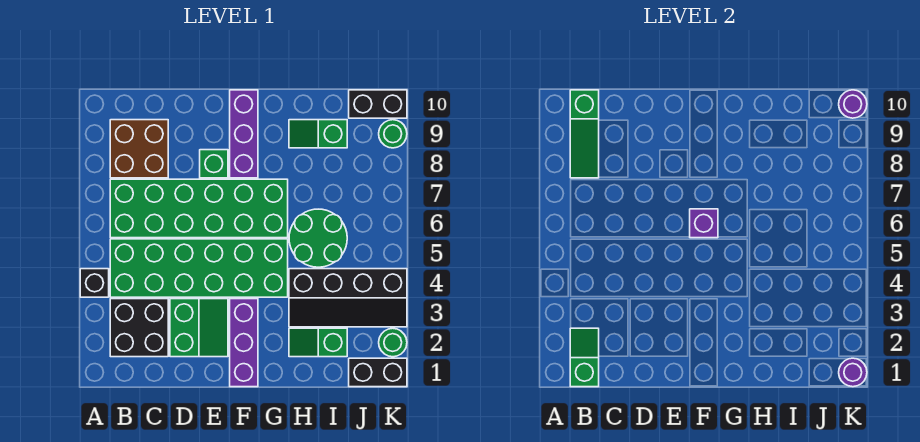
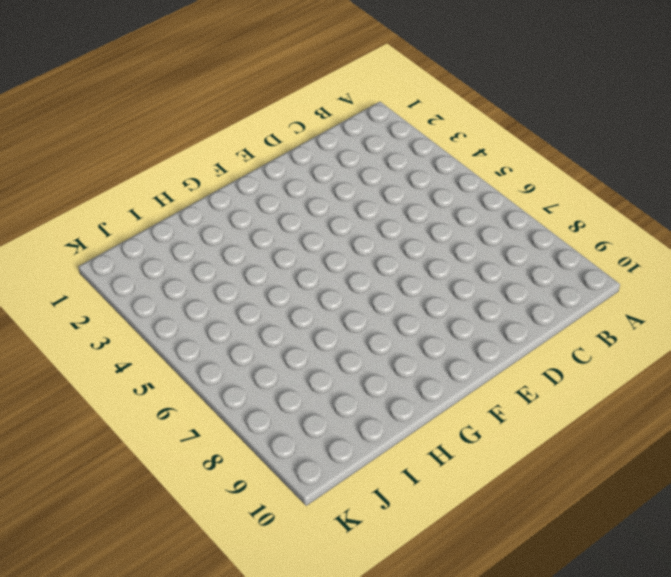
none -> black brick A4 level 1
none -> black brick B2:C3 level 1
none -> green brick B4:G5 level 1

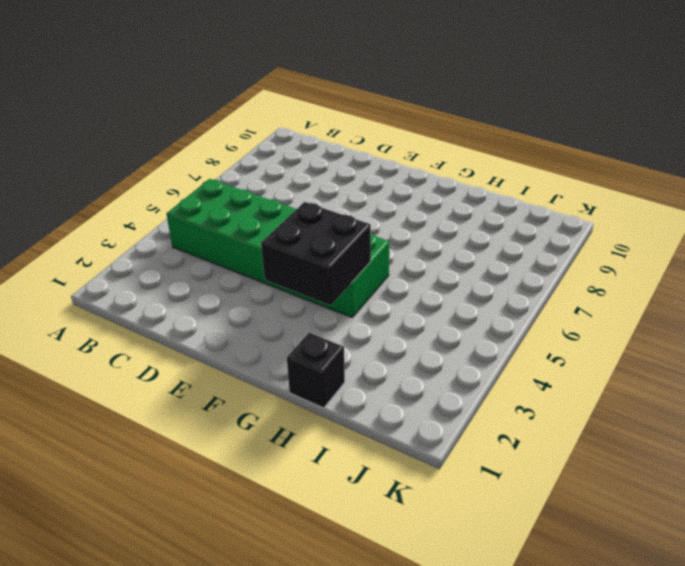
black brick F3:G4 level 2 -> black brick B2:C3 level 1
black brick H1 level 1 -> black brick A4 level 1
none -> green brick B6:G7 level 1
none -> brown brick B8:C9 level 1
none -> green slope D2:E3 level 1 top D

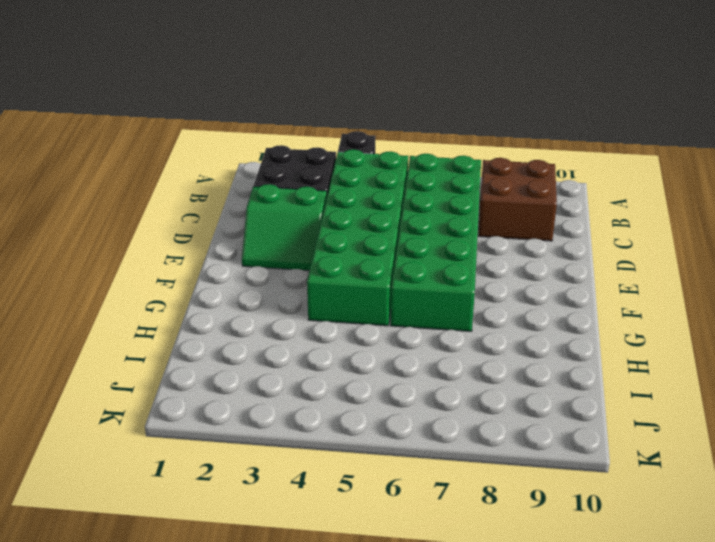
none -> green brick E8 level 1
none -> purple brick F1:F3 level 1
none -> purple brick F8:F10 level 1

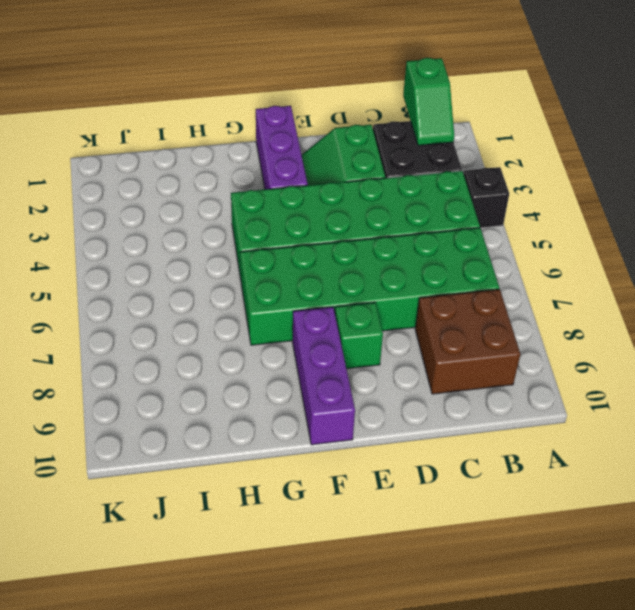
none -> green slope H2:I2 level 1 top I
none -> black slope H3:K4 level 1 top 4
none -> green round brick H5:I6 level 1

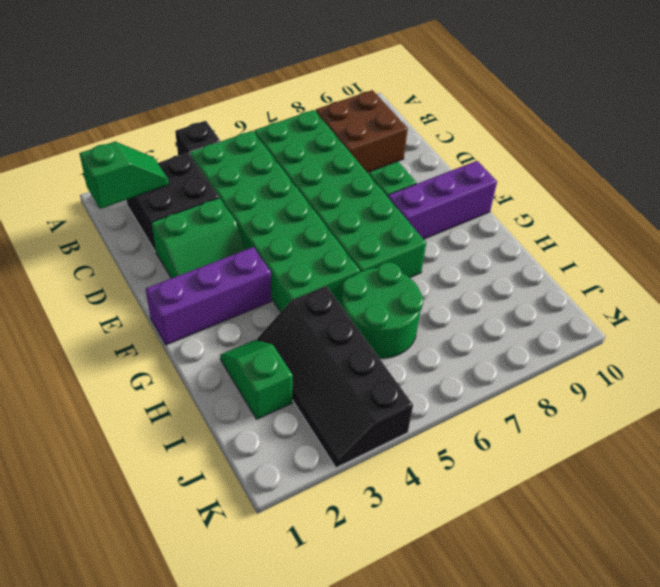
none -> green slope H9:I9 level 1 top I
none -> black brick J1:K1 level 1
none -> black brick J10:K10 level 1

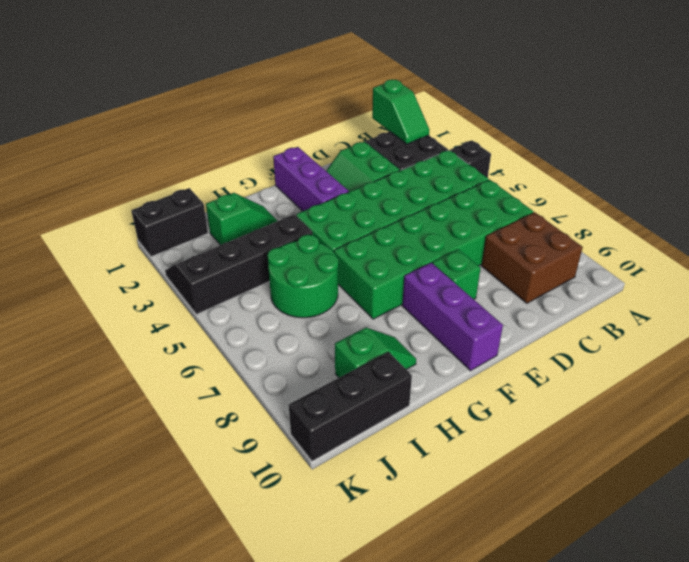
black brick I10:K10 level 1 -> black brick J10:K10 level 1
none -> green round brick K2 level 1
none -> green round brick K9 level 1
none -> green slope B8:B10 level 2 top 10

